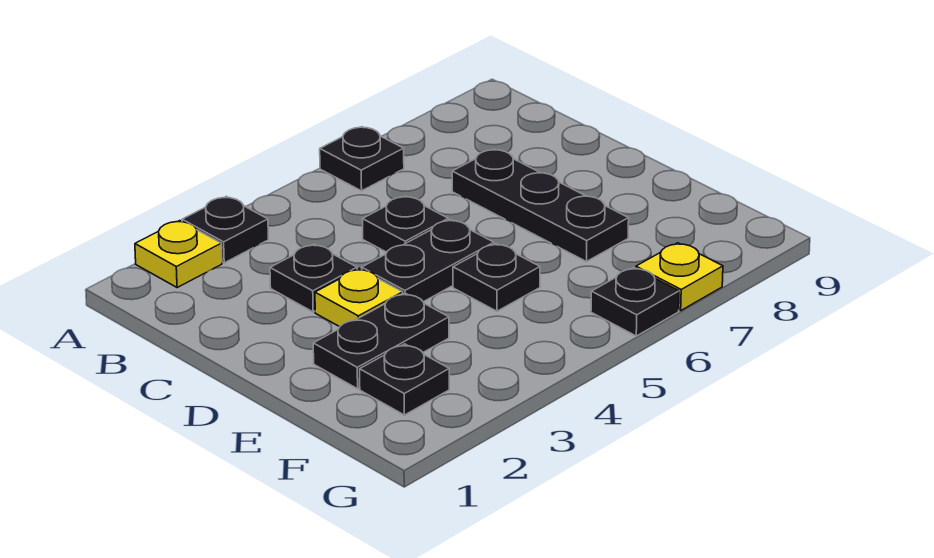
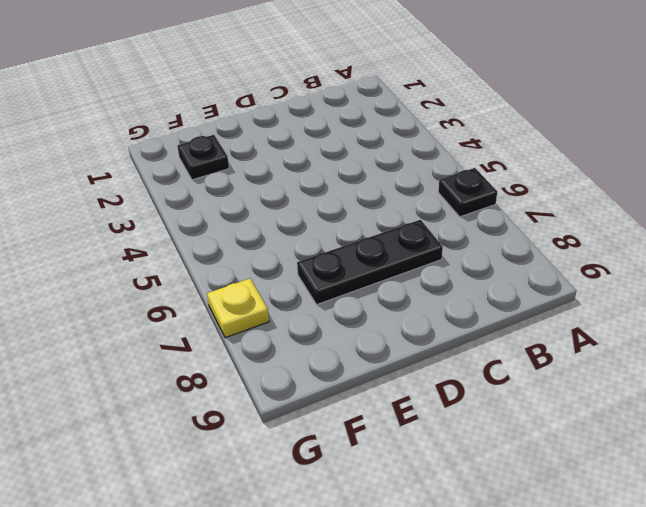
none -> yellow plate A2 level 1
none -> black plate A3 level 1
none -> black plate C3 level 1

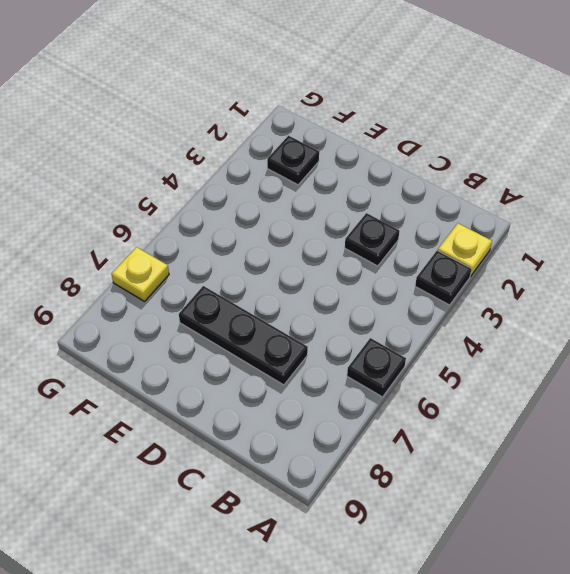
none -> black plate C5 level 1
none -> yellow plate D3 level 1
none -> black plate D4:D5 level 1

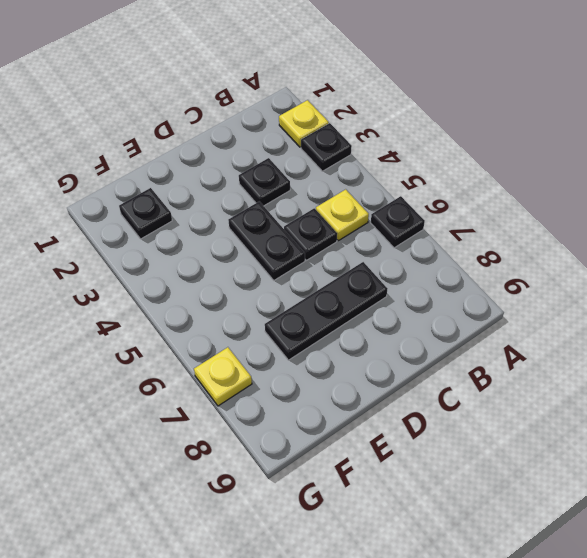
yellow plate B5 level 1 -> yellow plate D3 level 1
none -> black plate E2:E3 level 1
none -> black plate E5 level 1
none -> black plate G6 level 1

